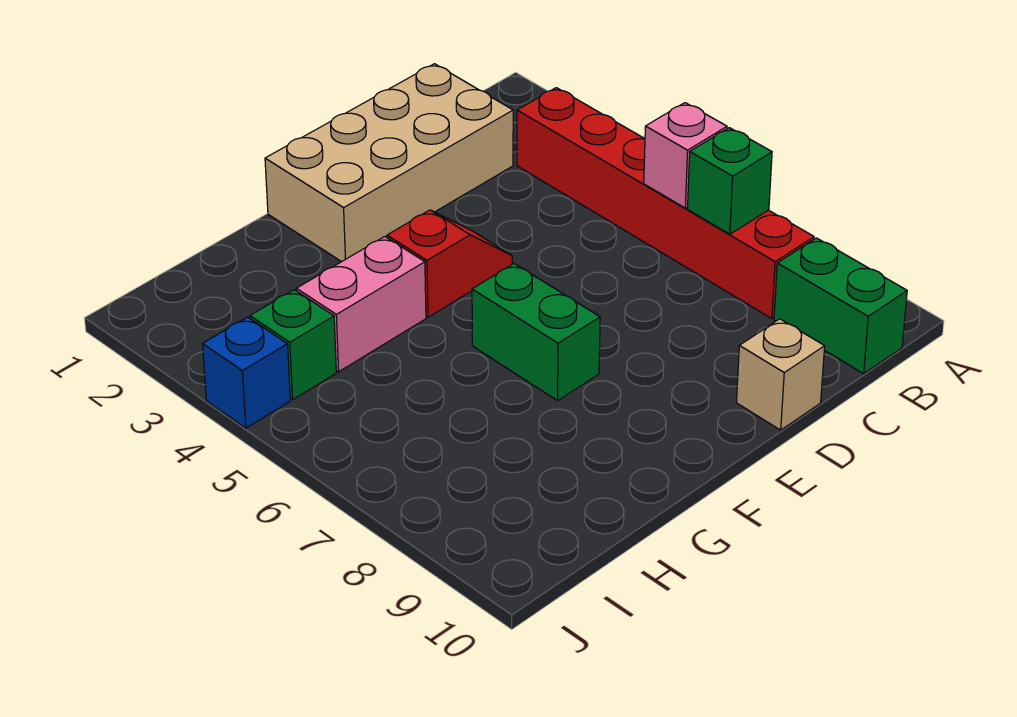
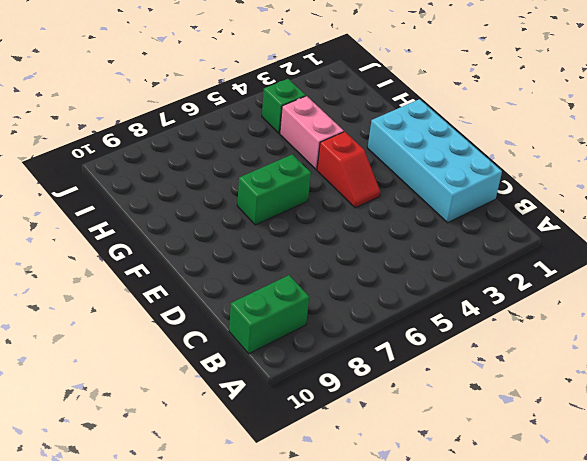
cyan brick C1:F2 level 1 -> tan brick C1:F2 level 1
none -> red brick B3:B8 level 1
none -> tan brick D10 level 1

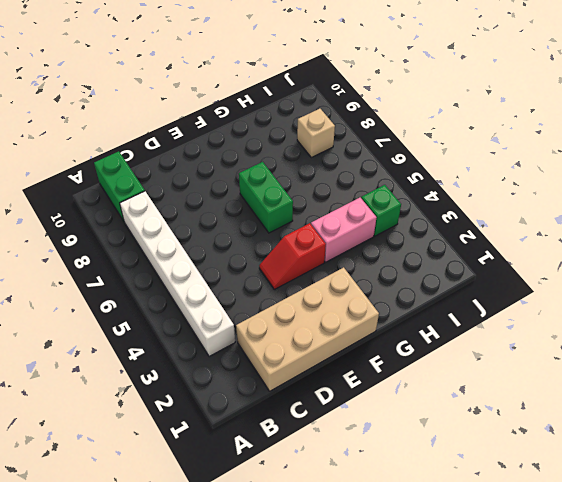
white brick B3:B8 level 1 -> red brick B3:B8 level 1
tan brick I8 level 1 -> tan brick D10 level 1
none -> blue brick J4 level 1
none -> pink brick B6 level 2

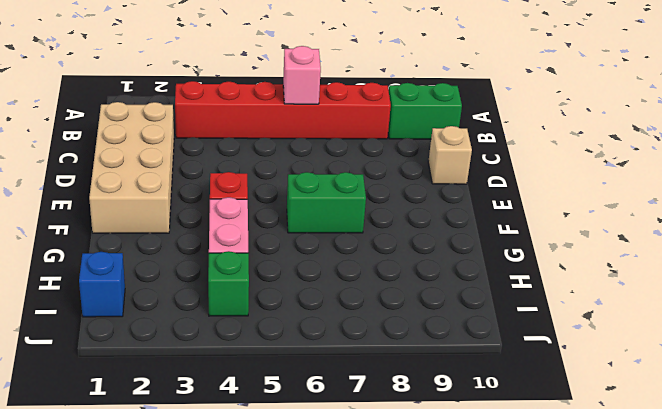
blue brick I1 level 1 -> blue brick J4 level 1
none -> green brick B7 level 2

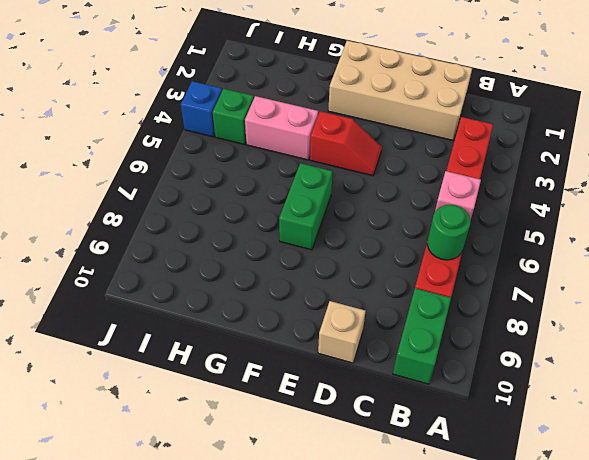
green round brick B7 level 2 -> green brick B7 level 2

